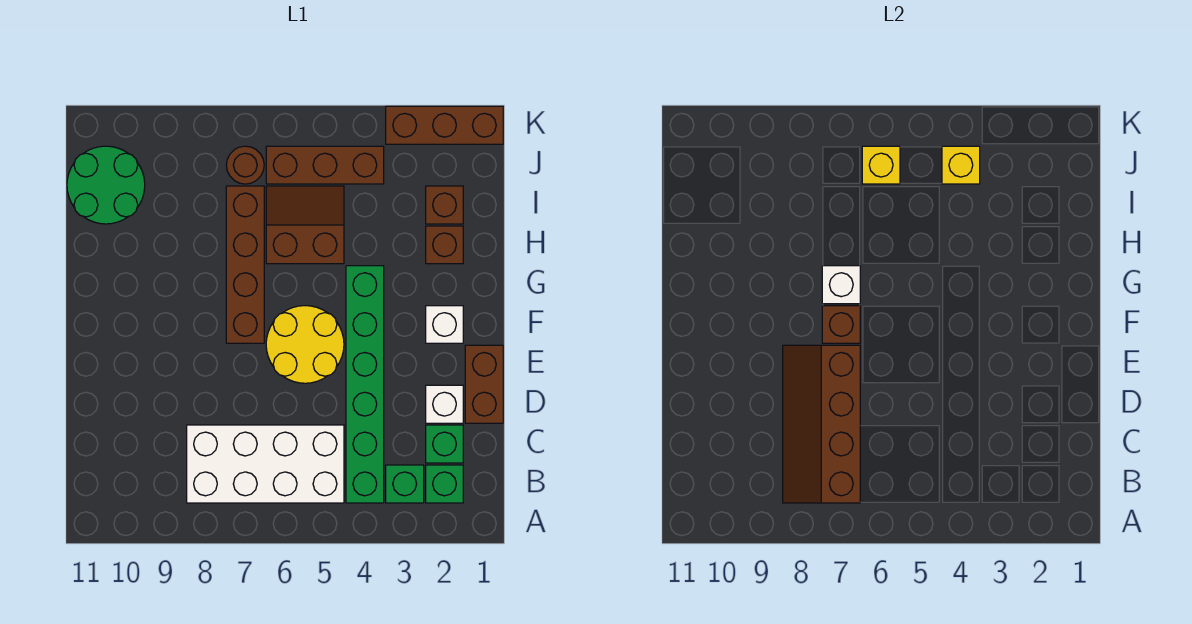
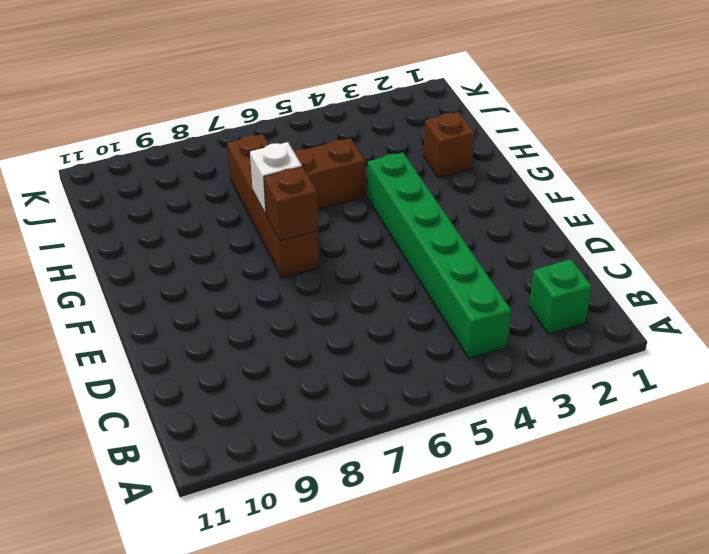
none -> green brick B3 level 1
none -> white brick B5:C8 level 1
none -> green brick C2 level 1

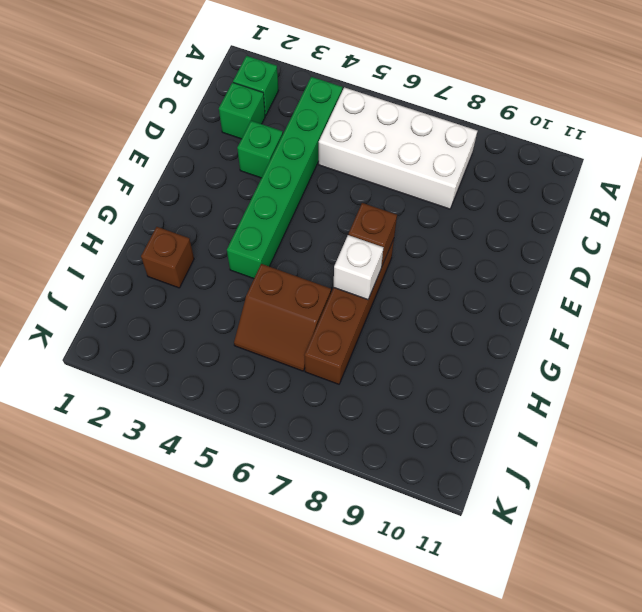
green brick D3 level 1 -> green brick B3 level 1
none -> brown brick D1:E1 level 1
none -> white brick D2 level 1
none -> yellow round brick E5:F6 level 1

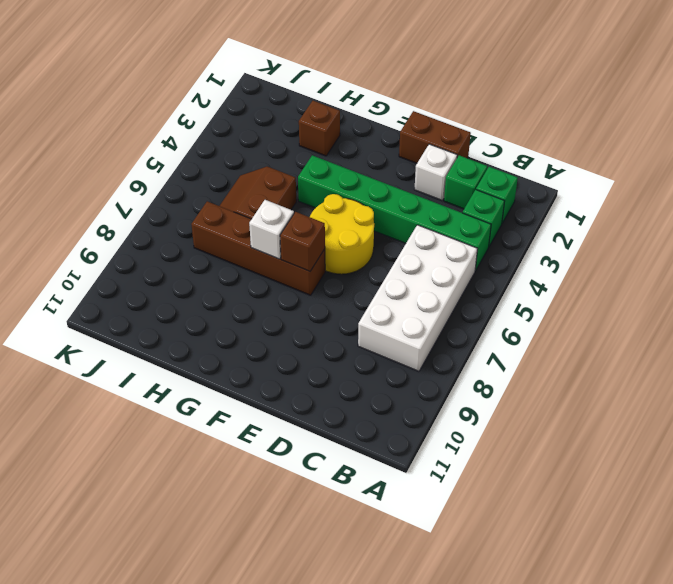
none -> white brick F2 level 1
none -> brown brick I2 level 1
none -> green round brick I10:J11 level 1

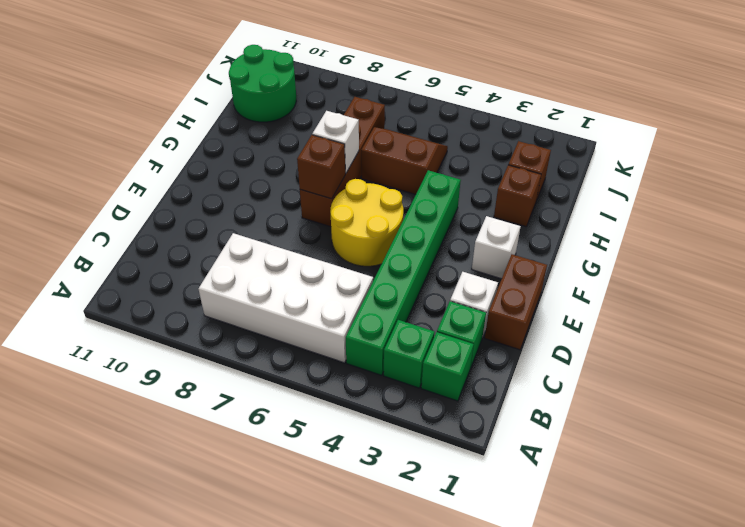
none -> brown brick J4:J6 level 1
none -> brown round brick J7 level 1
none -> brown brick K1:K3 level 1

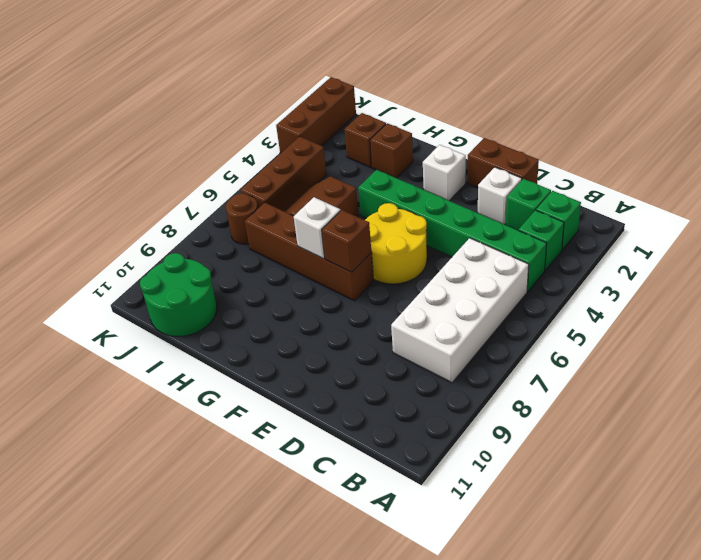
none -> brown slope B7:E8 level 2 top 7
none -> yellow brick J4 level 2
none -> yellow brick J6 level 2

